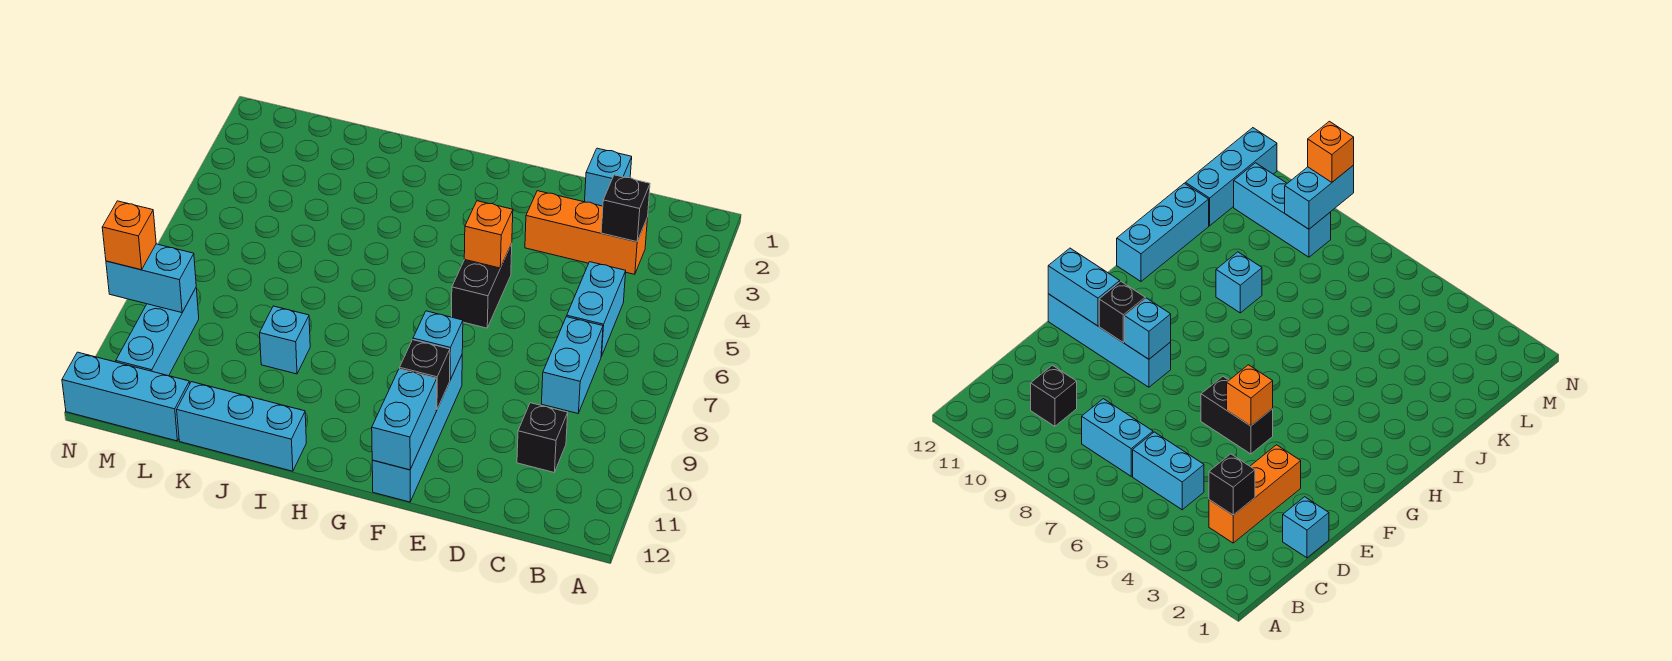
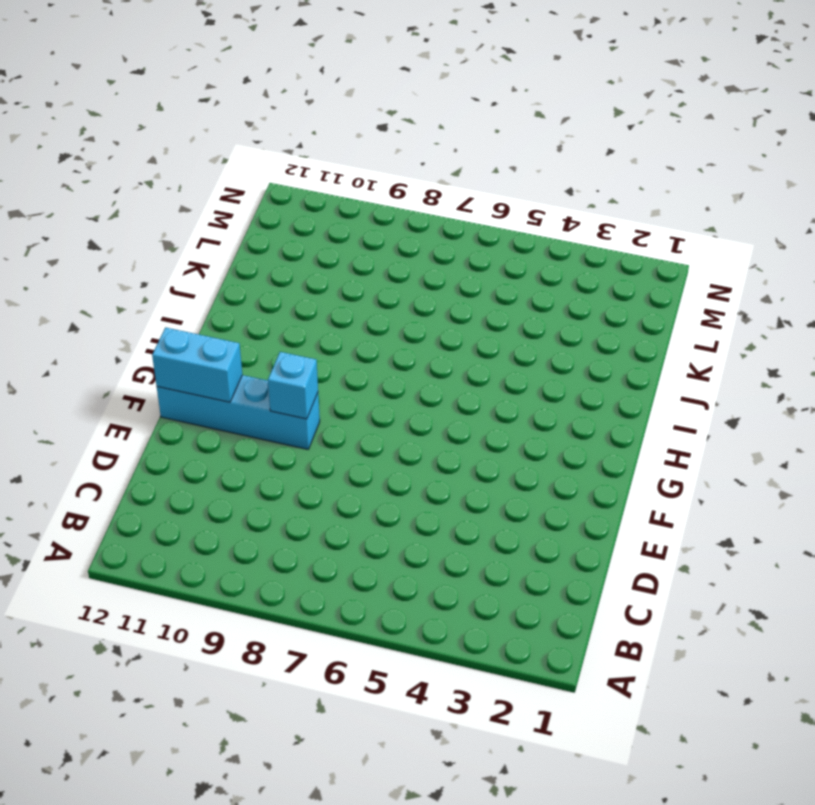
none -> orange brick C3:E3 level 1
none -> cyan brick C5:C6 level 1
none -> cyan brick C7:C8 level 1

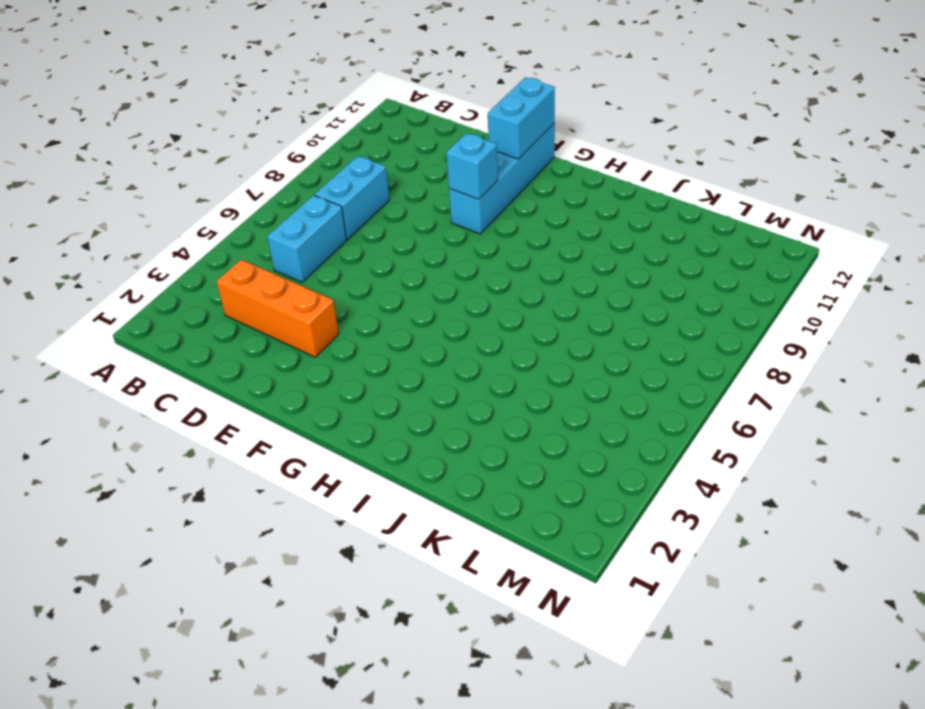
none -> black brick C10 level 1
none -> cyan brick D1 level 1
none -> black brick F5:F6 level 1

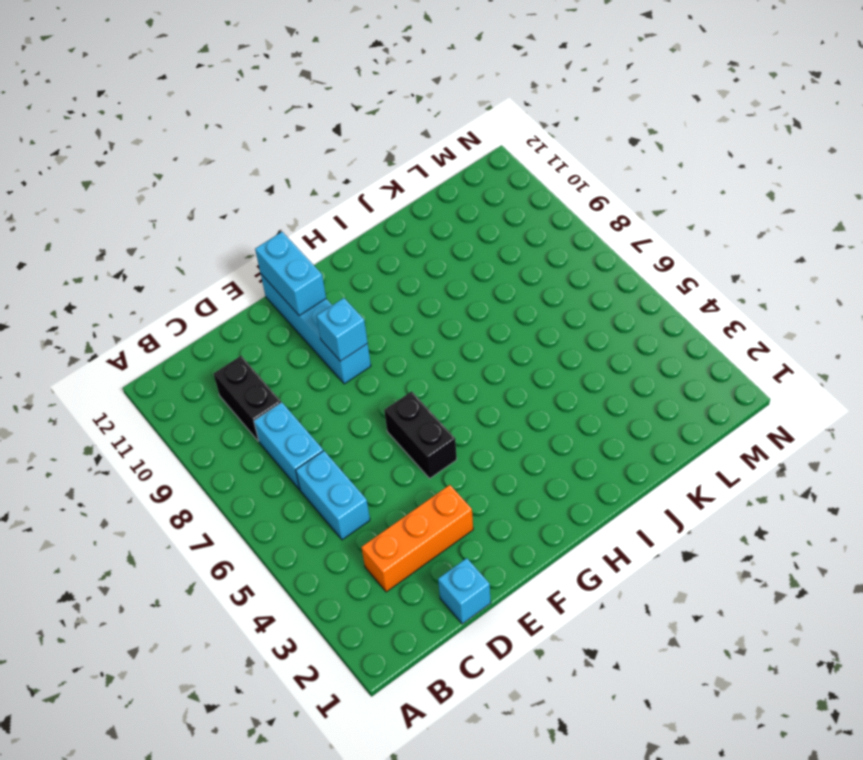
black brick C9:C10 level 1 -> black brick C10 level 1
none -> cyan brick I12:K12 level 1
none -> cyan brick J9 level 1
none -> cyan brick L12:N12 level 1

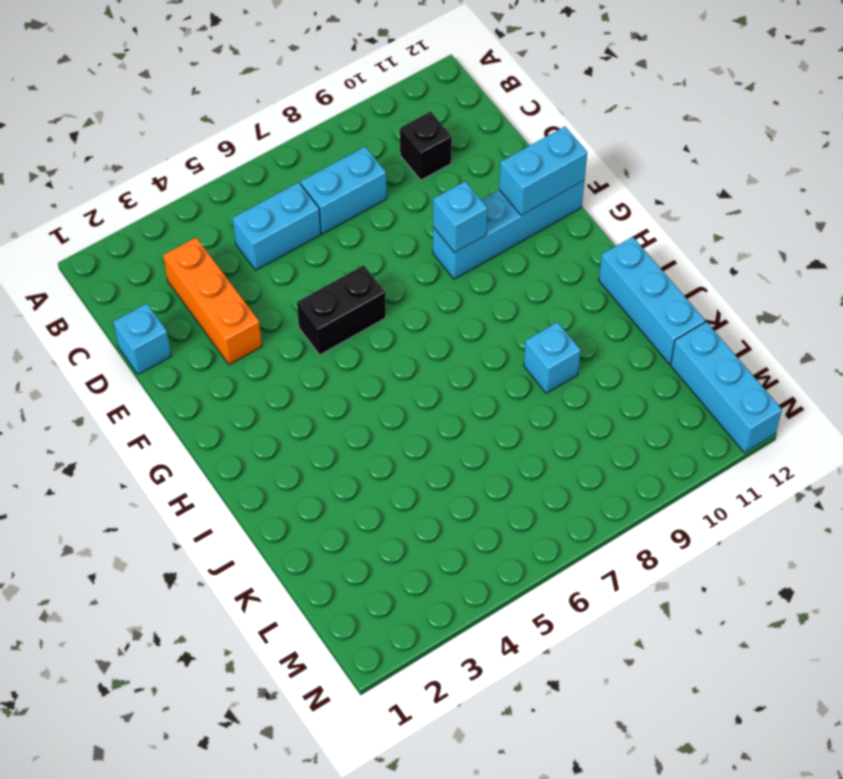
none -> cyan brick M9:M11 level 1
none -> black brick C3 level 2
none -> orange brick F5 level 2

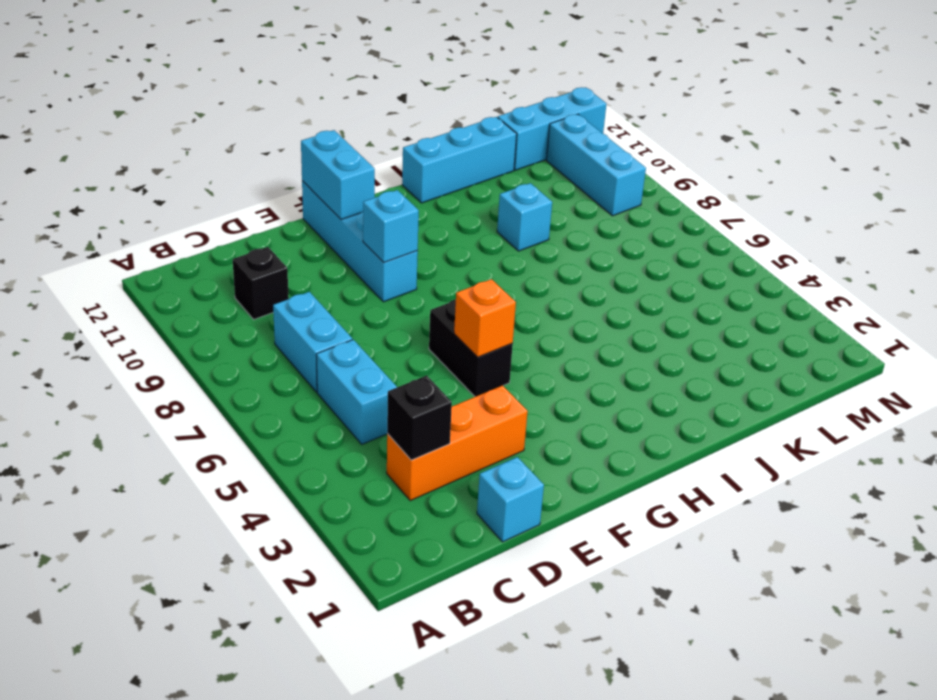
none -> black brick F10 level 2
none -> cyan brick M9:N9 level 2
none -> orange brick N9 level 3

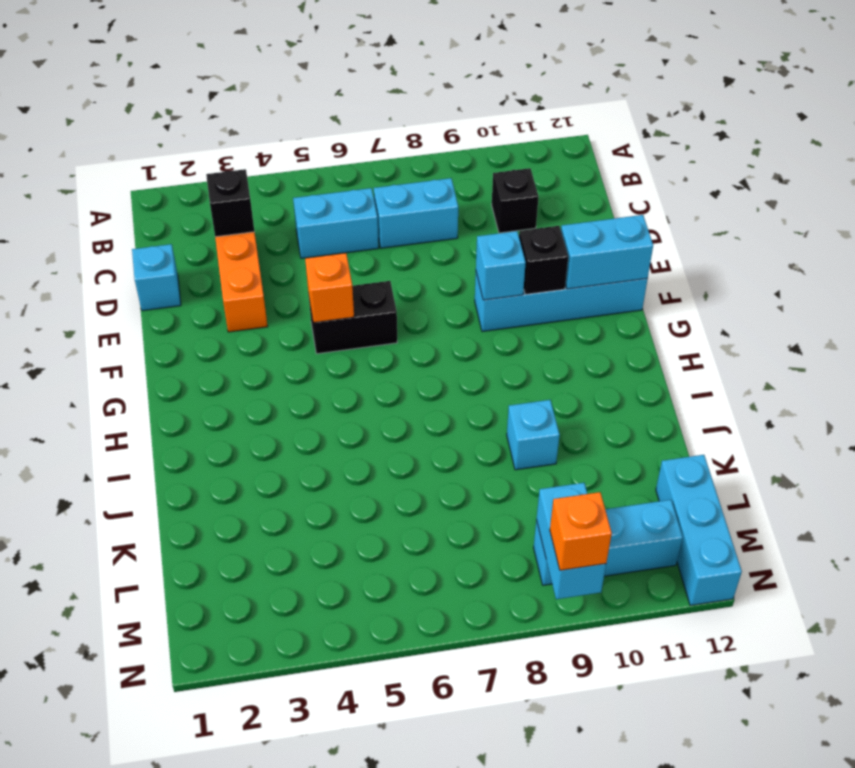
none -> cyan brick I12:K12 level 1

